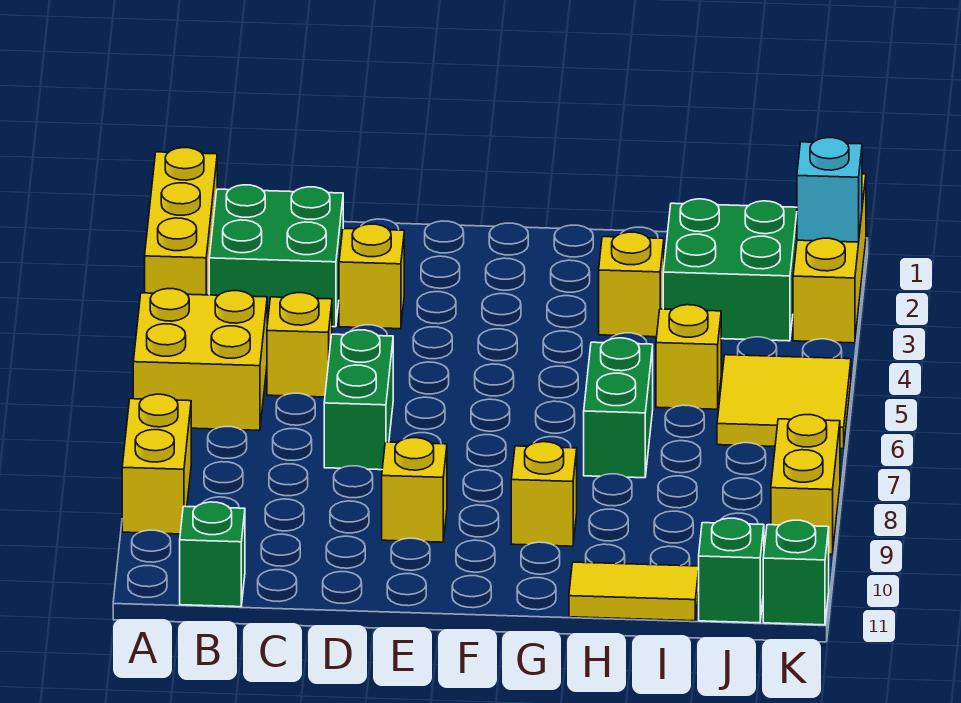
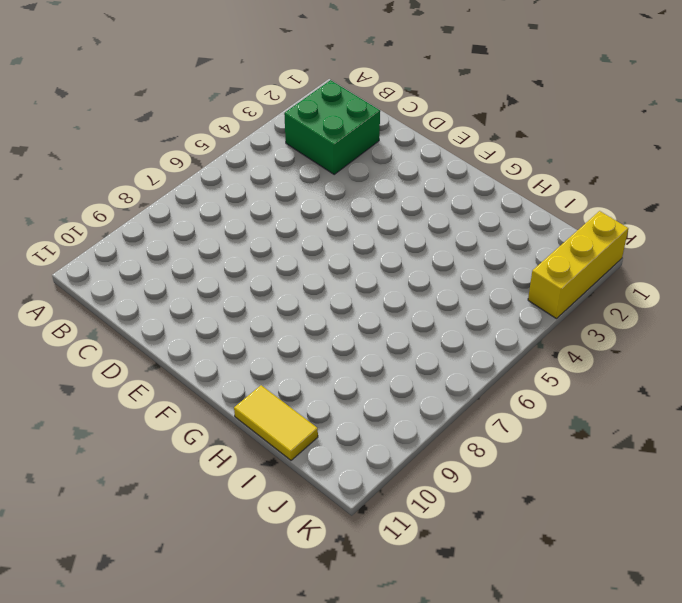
none -> yellow brick A1:A3 level 1
none -> yellow brick A5:B6 level 1
none -> yellow brick A8:A9 level 1

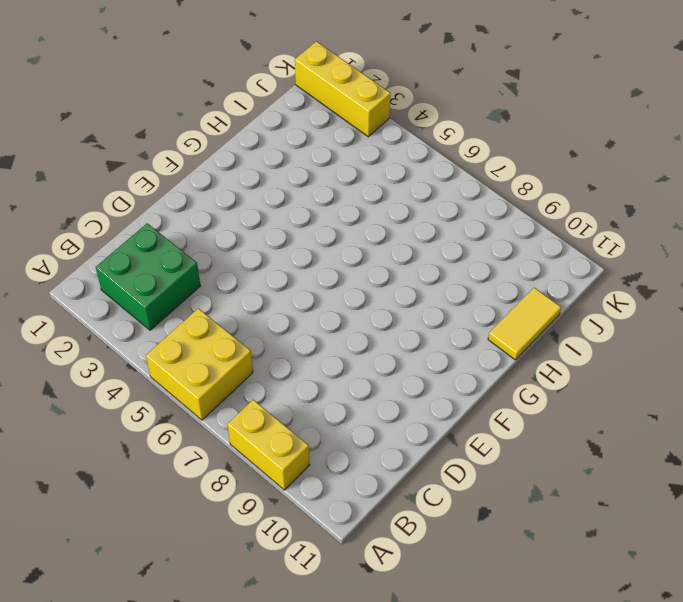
none -> yellow brick A1:A3 level 1
none -> green brick B11 level 1
none -> yellow brick C5 level 1

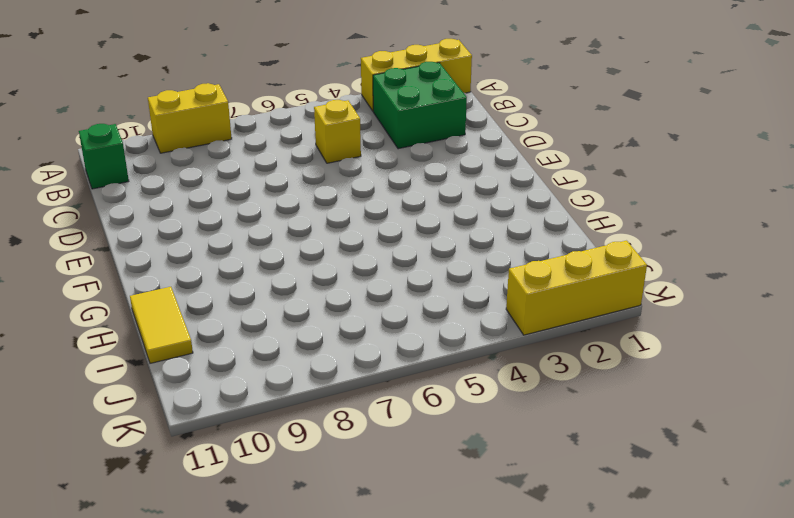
none -> yellow brick A5:B6 level 1
none -> yellow brick D3 level 1
none -> green brick D6:D7 level 1

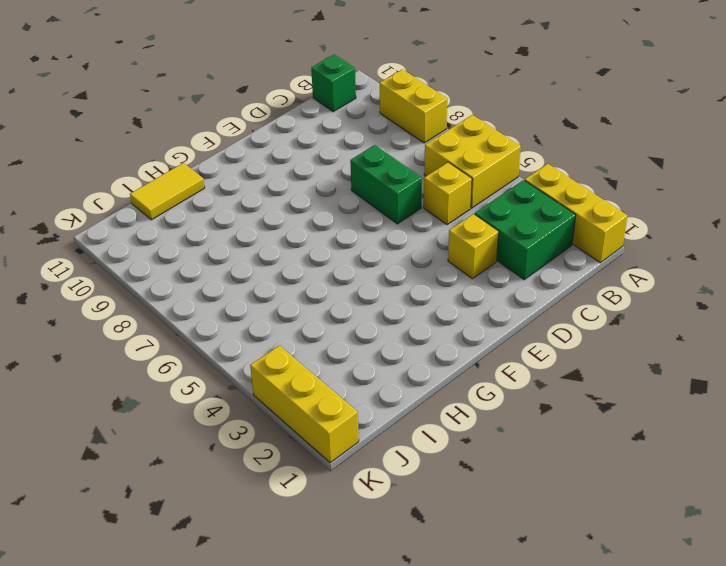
none -> yellow brick E9 level 1
none -> yellow brick G9 level 1
none -> yellow brick H3 level 1

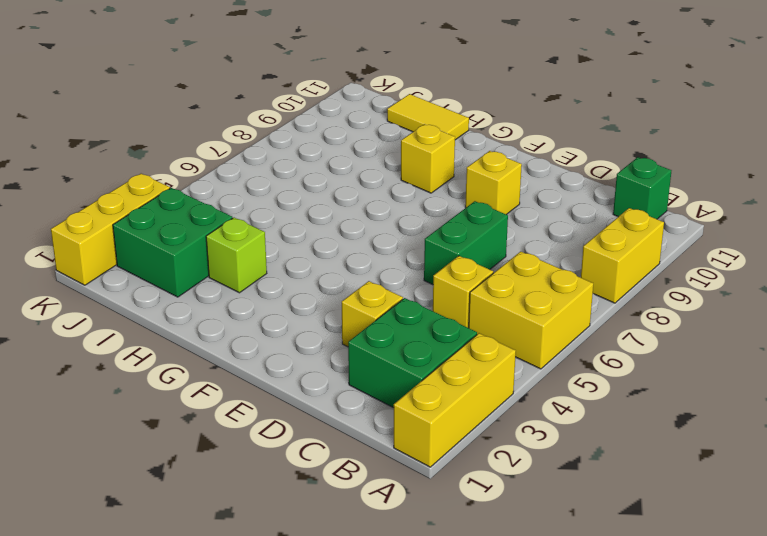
lime brick H3 level 1 -> yellow brick H3 level 1
none -> green brick H6:H7 level 1
none -> yellow brick I5 level 1
none -> yellow tile J5:K6 level 1

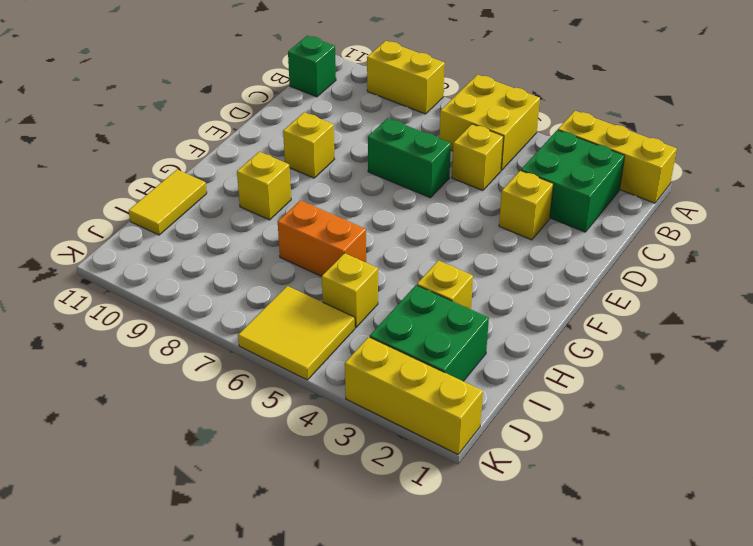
orange brick H6:H7 level 1 -> green brick H6:H7 level 1
none -> green brick J11 level 1
none -> yellow brick K8:K9 level 1
none -> green brick K11 level 1

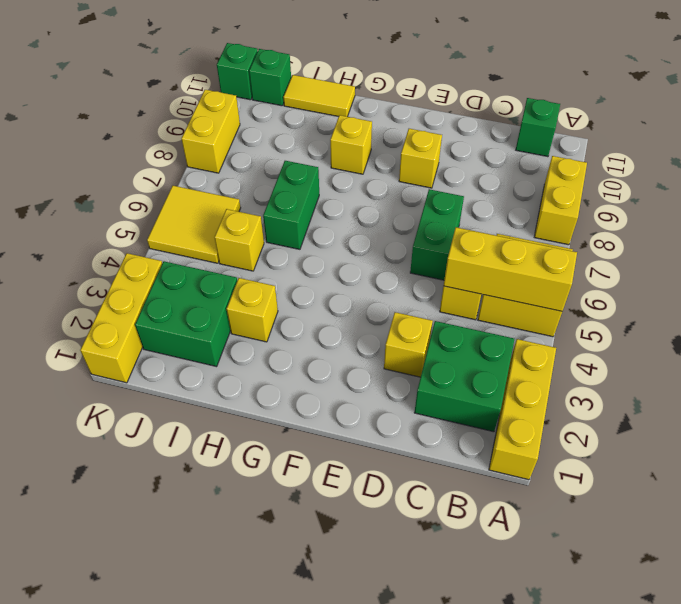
yellow brick A5:C5 level 2 -> none
none -> cyan brick K2 level 2

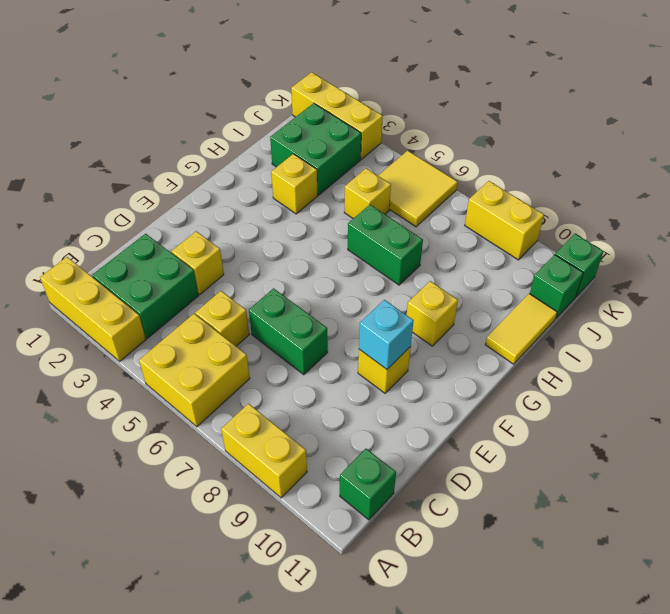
cyan brick E9 level 2 -> cyan brick K2 level 2

